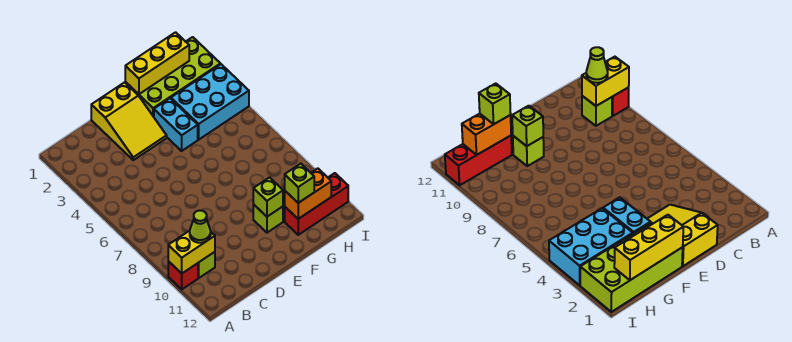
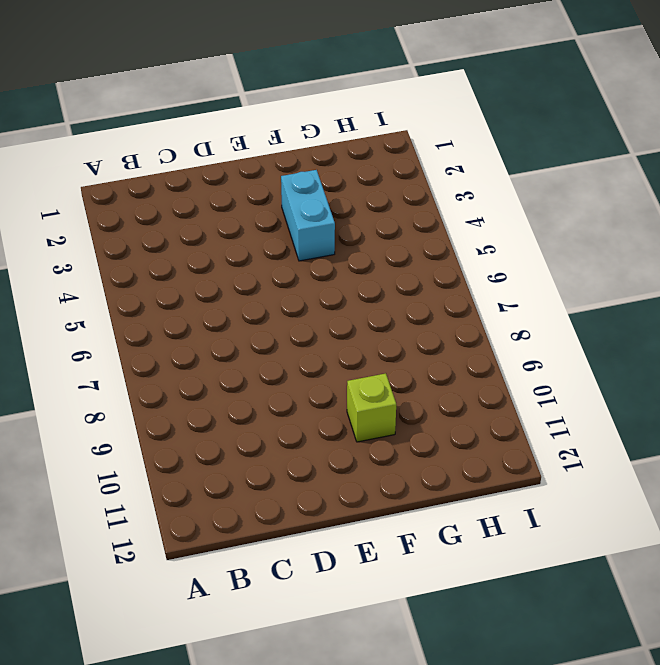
none -> red brick A10 level 1
none -> lime brick B10 level 1
none -> yellow slope D1:E3 level 1 top 1

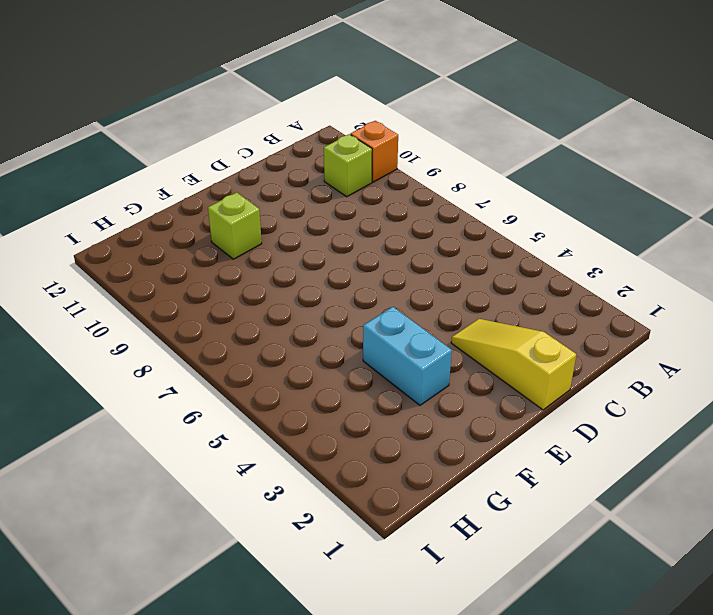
orange brick A10 level 1 -> red brick A10 level 1
yellow slope D1:D3 level 1 top 1 -> yellow slope D1:E3 level 1 top 1
none -> lime brick F1:I2 level 1
none -> cyan brick G3:I4 level 1
none -> red brick G11:I11 level 1

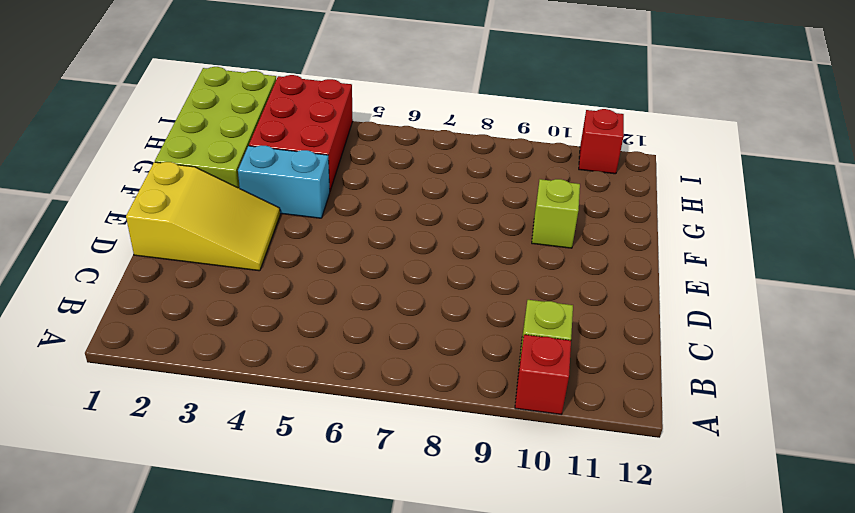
red brick G3:I4 level 1 -> cyan brick G3:I4 level 1
red brick I11 level 1 -> red brick G11:I11 level 1
none -> yellow brick A10:B10 level 2
none -> yellow brick F1:H1 level 2
none -> lime brick F10 level 2

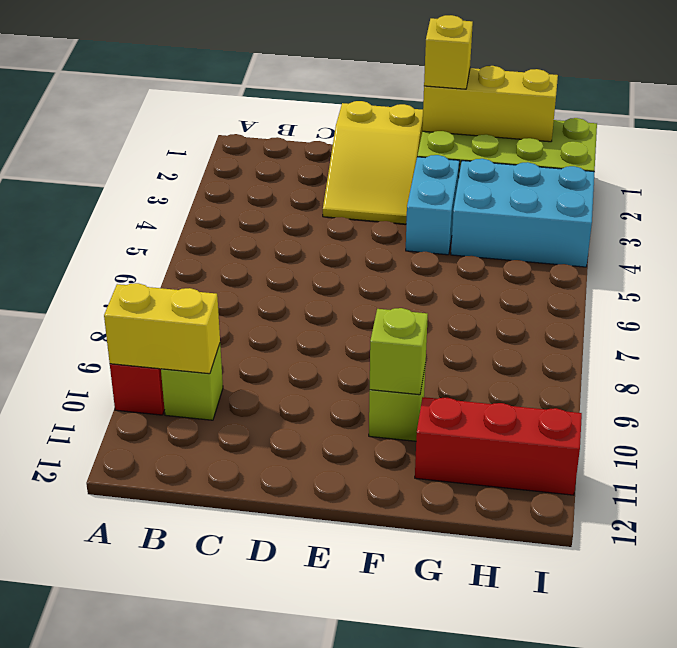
yellow brick F1 level 3 -> none
none -> orange brick G11:H11 level 2
none -> lime cone B10 level 3
none -> lime brick G11 level 3

